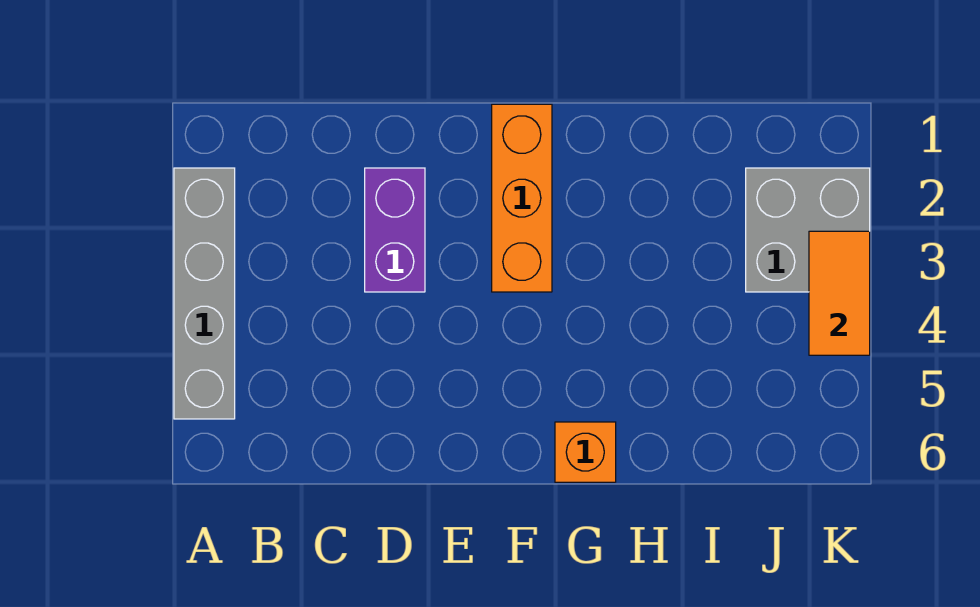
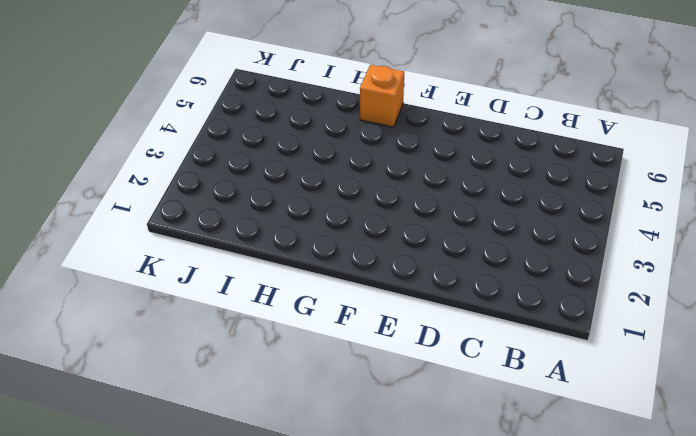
none -> grey brick A2:A5 level 1
none -> purple brick D2:D3 level 1

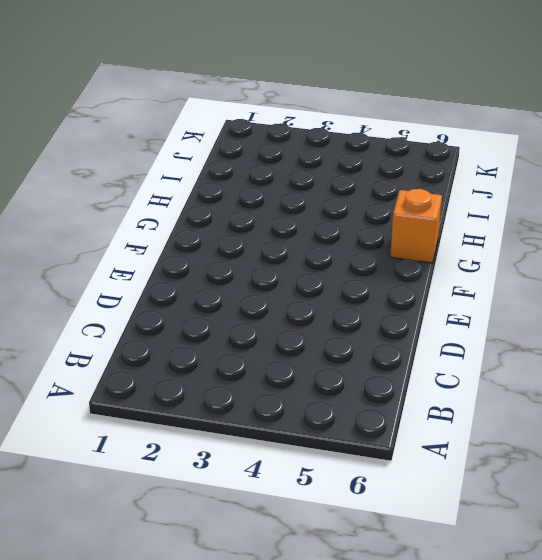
none -> grey brick A2:A5 level 1
none -> purple brick D2:D3 level 1

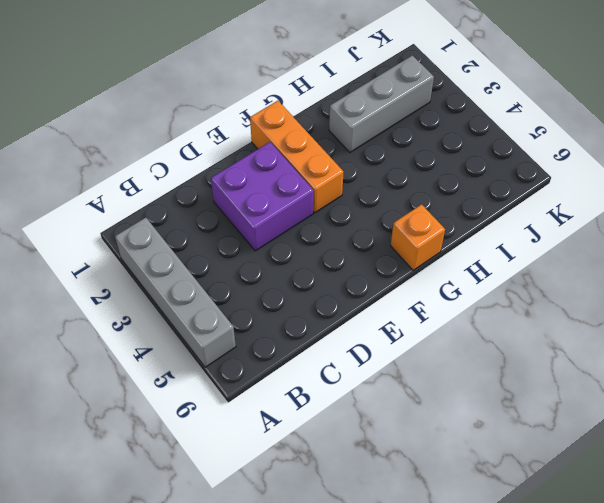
purple brick D2:E3 level 1 -> purple brick D2:D3 level 1
grey brick H2:J2 level 1 -> grey brick J2:K3 level 1
none -> orange tile K3:K4 level 2

